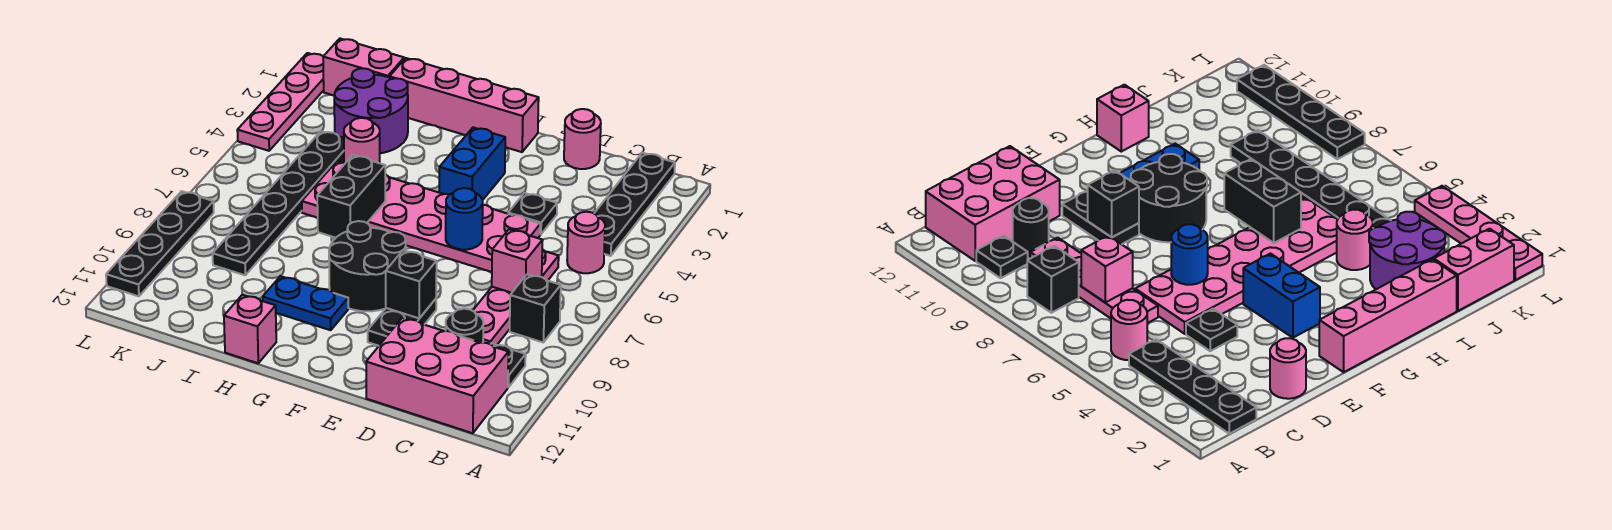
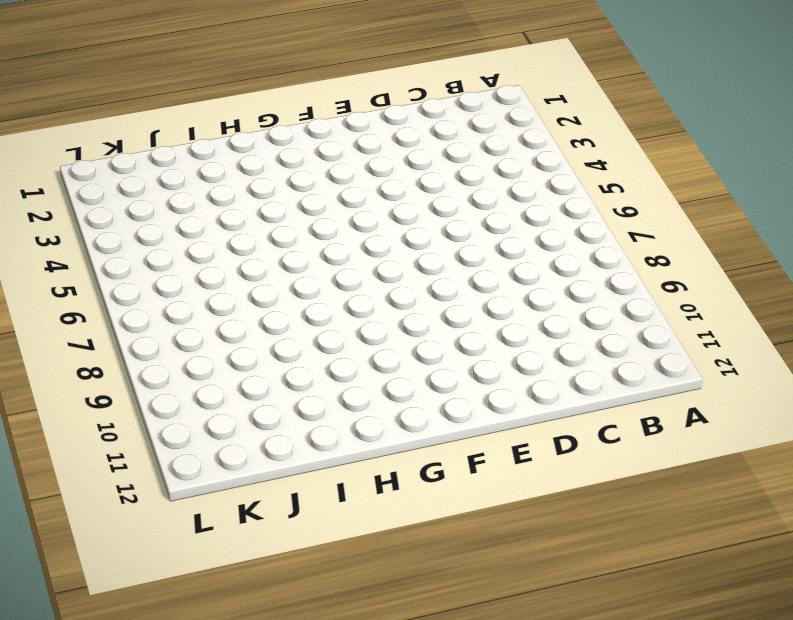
none -> black plate B1:B4 level 1
none -> pink round brick B5 level 1
none -> black brick B8 level 1

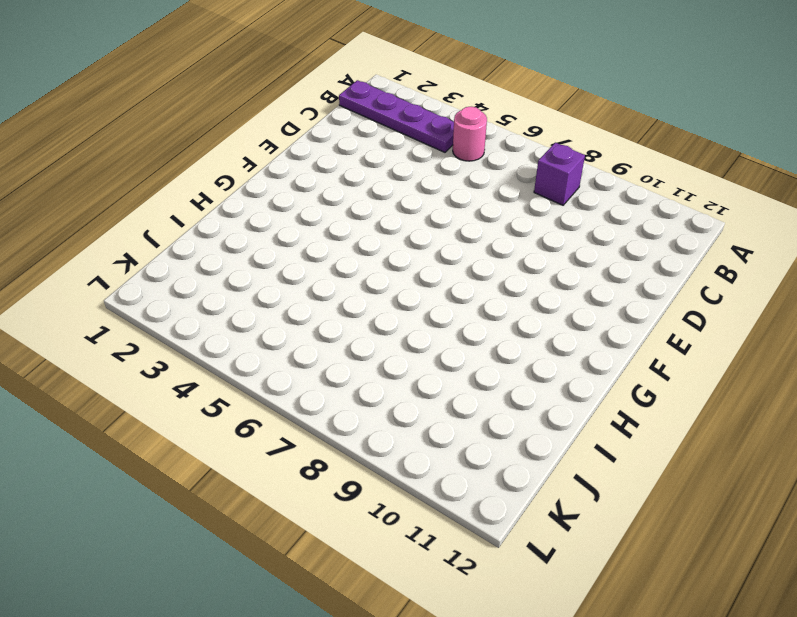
purple plate B1:B4 level 1 -> black plate B1:B4 level 1
purple brick B8 level 1 -> black brick B8 level 1
none -> black plate B10 level 1
none -> pink brick B11:D12 level 1
none -> pink plate C6:C9 level 1

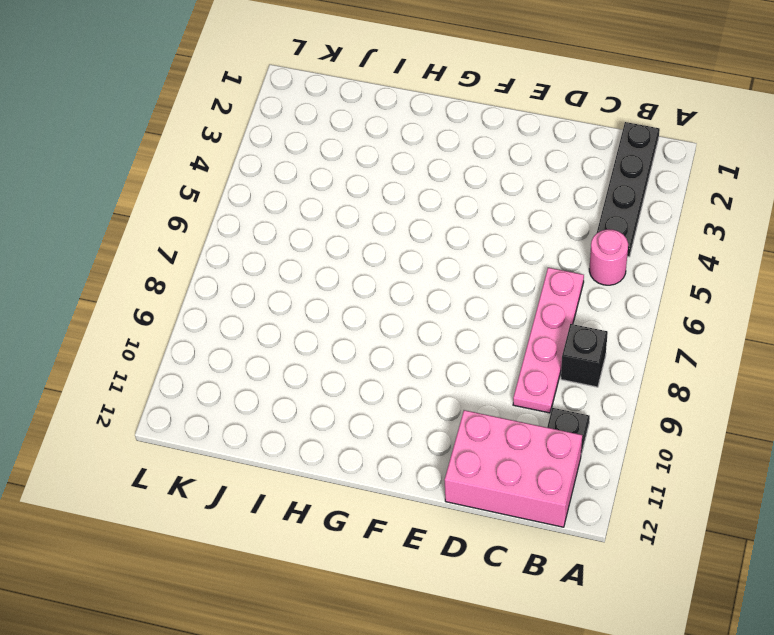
none -> black round brick C10 level 1
none -> pink round brick D1 level 1
none -> black plate D4 level 1

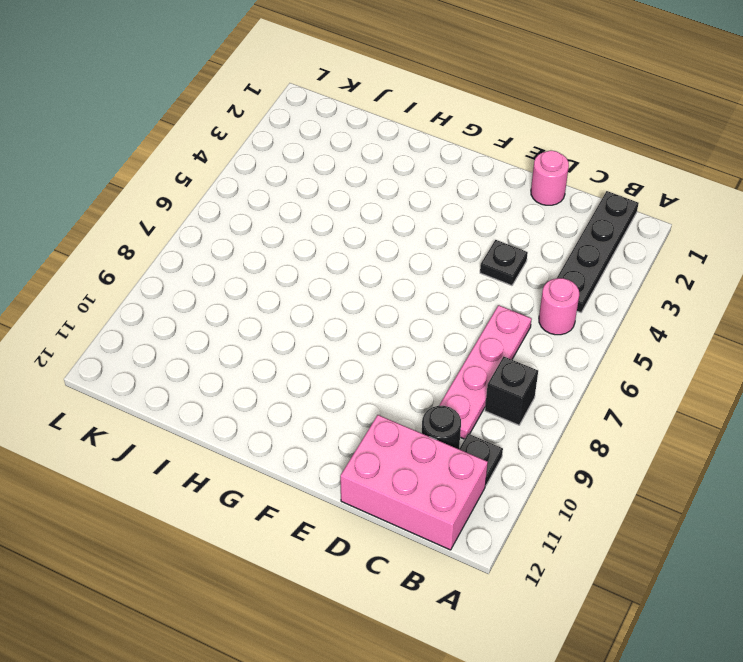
none -> pink plate D5:I6 level 1
none -> black plate E9:E10 level 1
none -> pink brick F1:I1 level 1

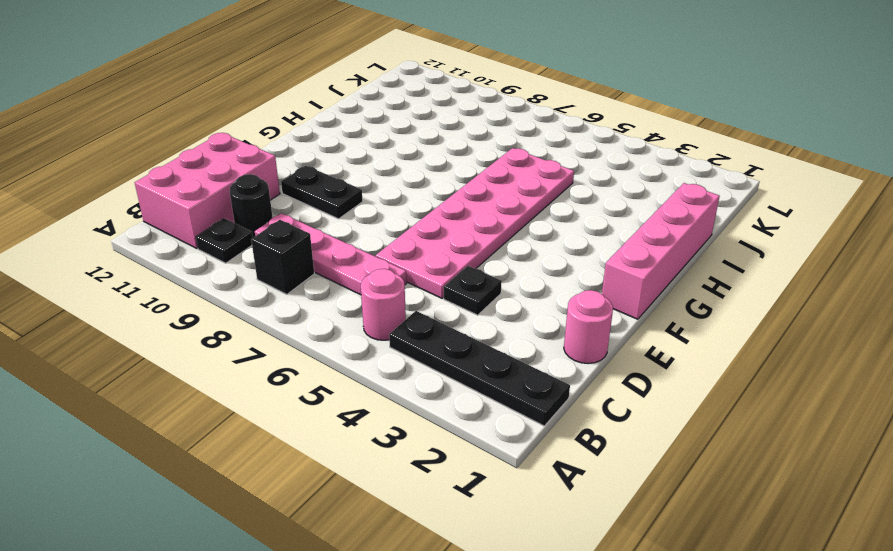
none -> blue brick F3:F4 level 1
none -> black round brick F8:G9 level 1
none -> blue plate G10:H10 level 1

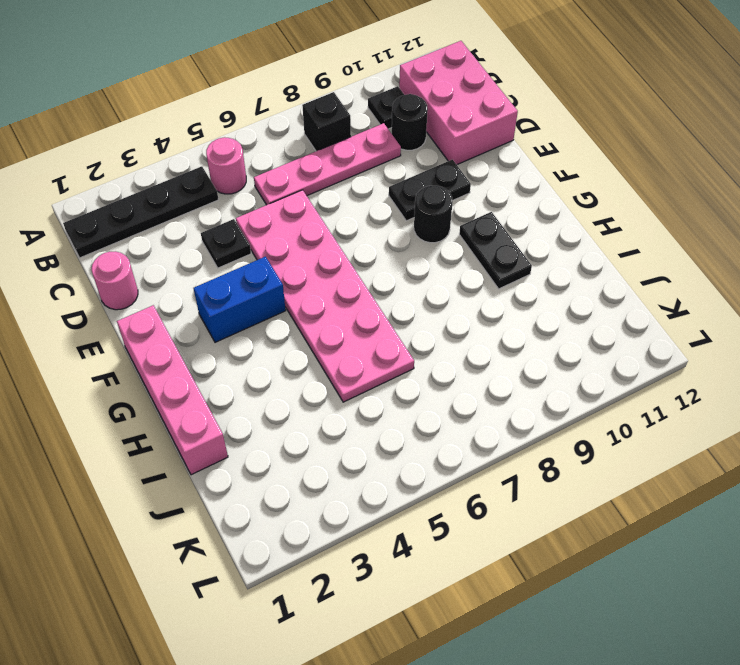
black round brick F9 level 1 -> black round brick F8:G9 level 1
black plate G10:H10 level 1 -> blue plate G10:H10 level 1
none -> pink brick H12 level 1
none -> purple round brick I2:J3 level 1
none -> pink round brick I4 level 1

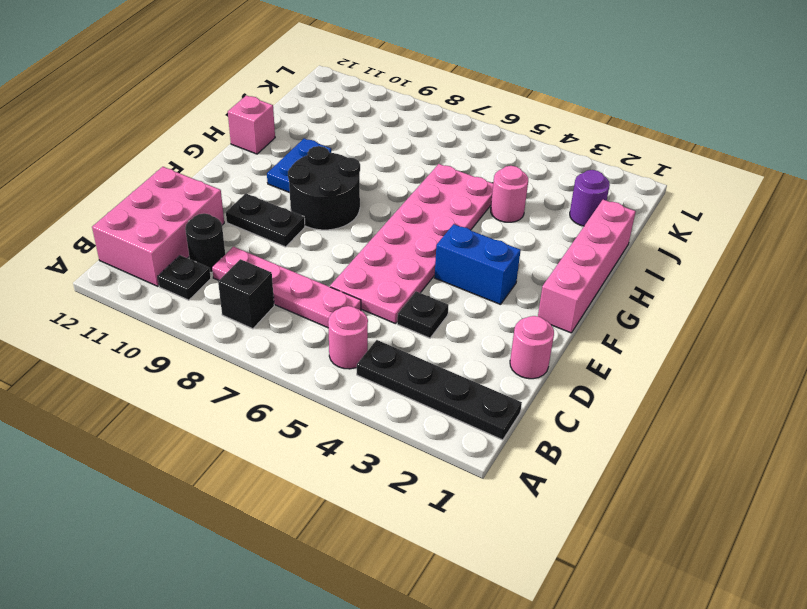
purple round brick J2 level 1 -> purple round brick I2:J3 level 1
none -> pink brick J1:K1 level 1
none -> black plate J4:J9 level 1
none -> pink plate L1:L4 level 1

